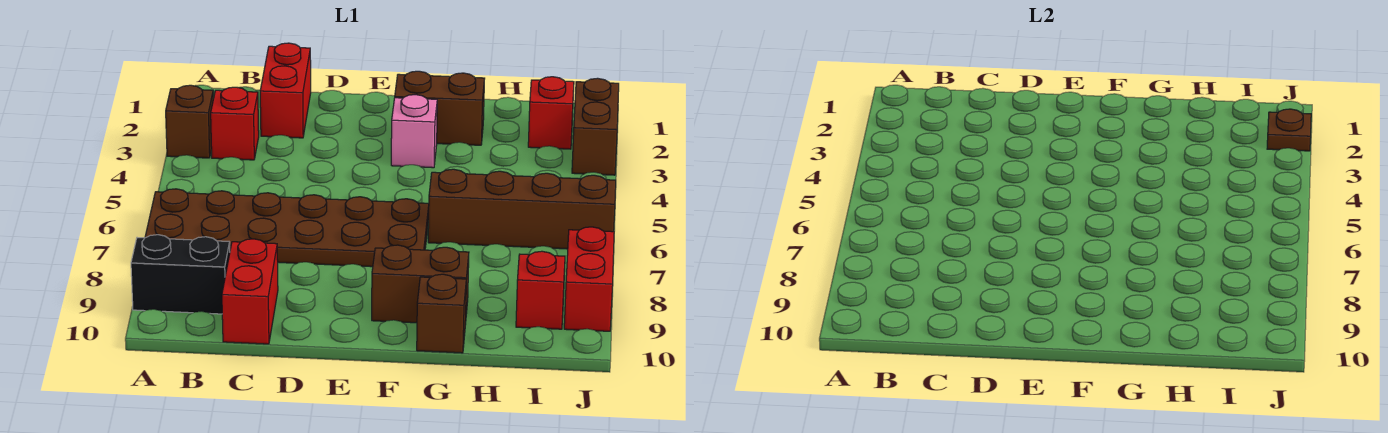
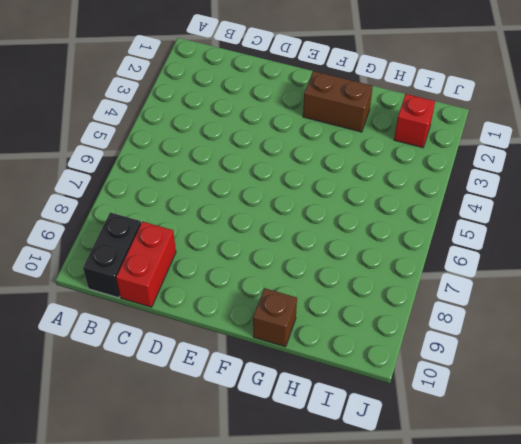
black brick B9:B10 level 1 -> black brick A9:B9 level 1
none -> brown brick A3 level 1
none -> brown plate A6:F7 level 1
none -> red brick B3 level 1

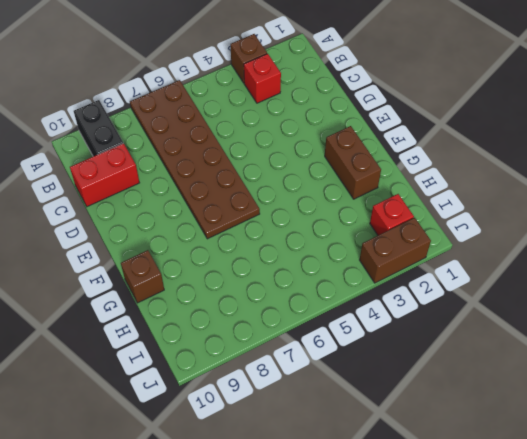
none -> red brick C1:C2 level 1
none -> pink brick F3 level 1
none -> brown brick F9:G9 level 1

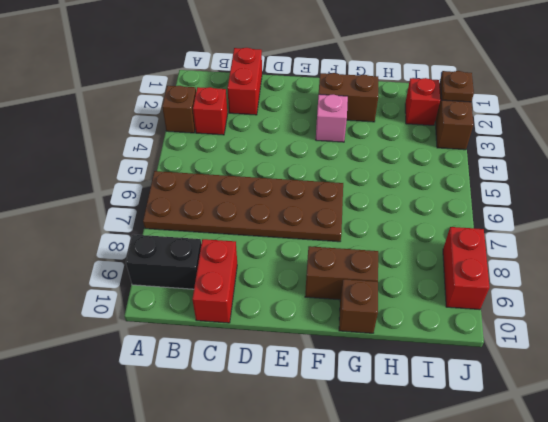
none -> brown brick G6:J6 level 1
none -> red brick I9 level 1

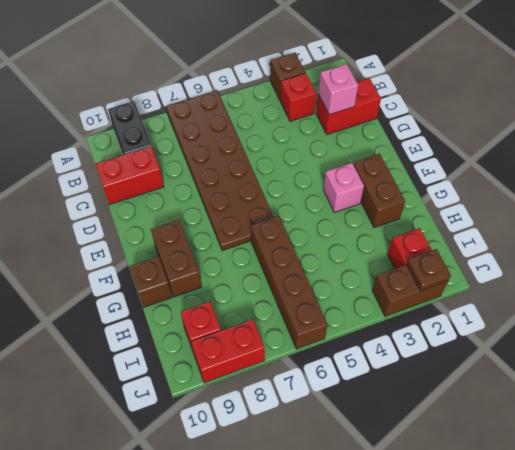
pink brick C2 level 2 -> none

